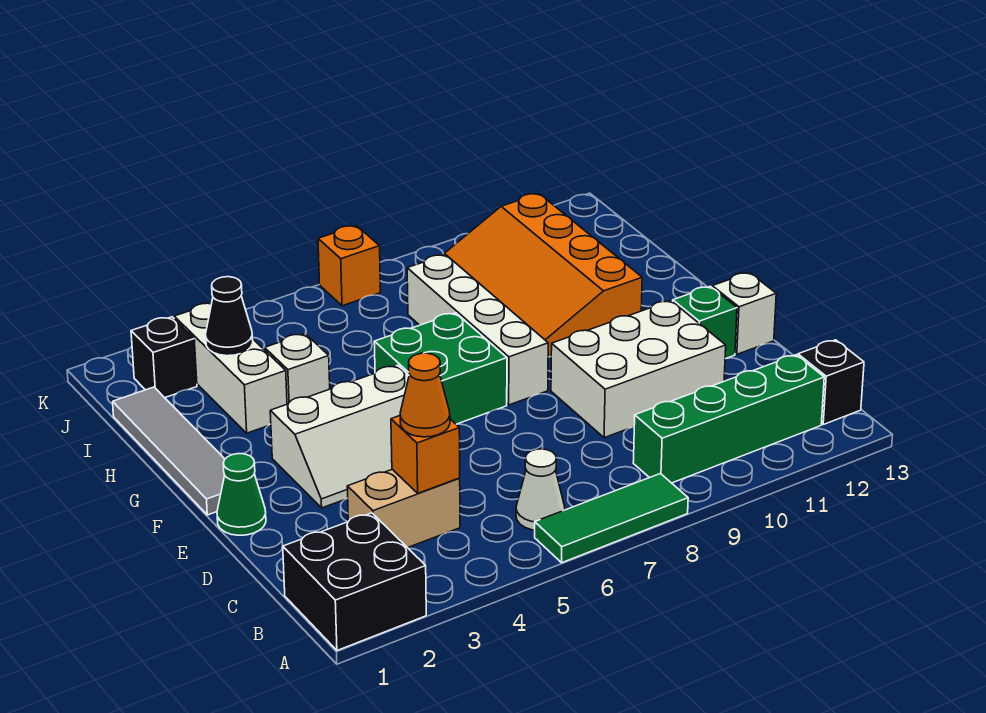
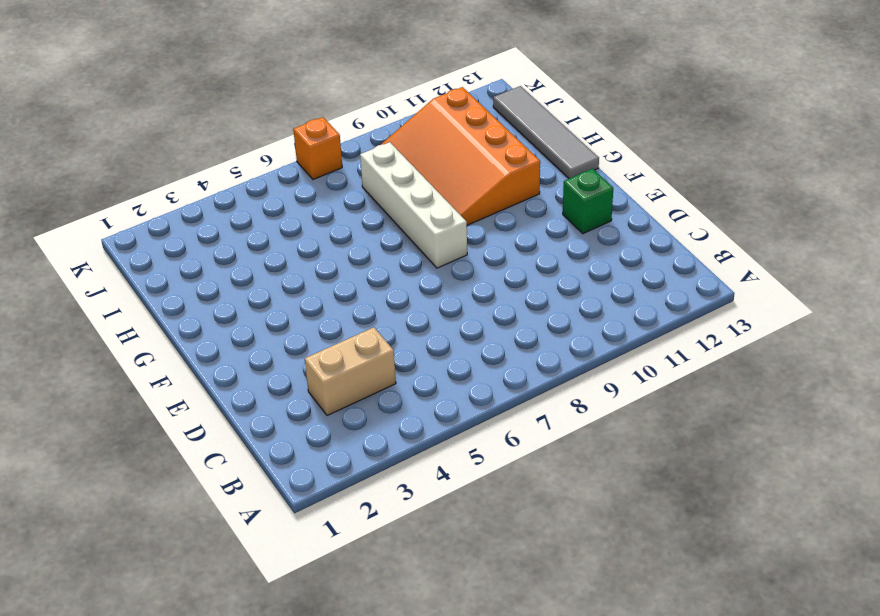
grey tile G13:J13 level 1 -> grey tile F1:I1 level 1
none -> black brick A1:B2 level 1
none -> green tile A6:A8 level 1
none -> white cone B6 level 1

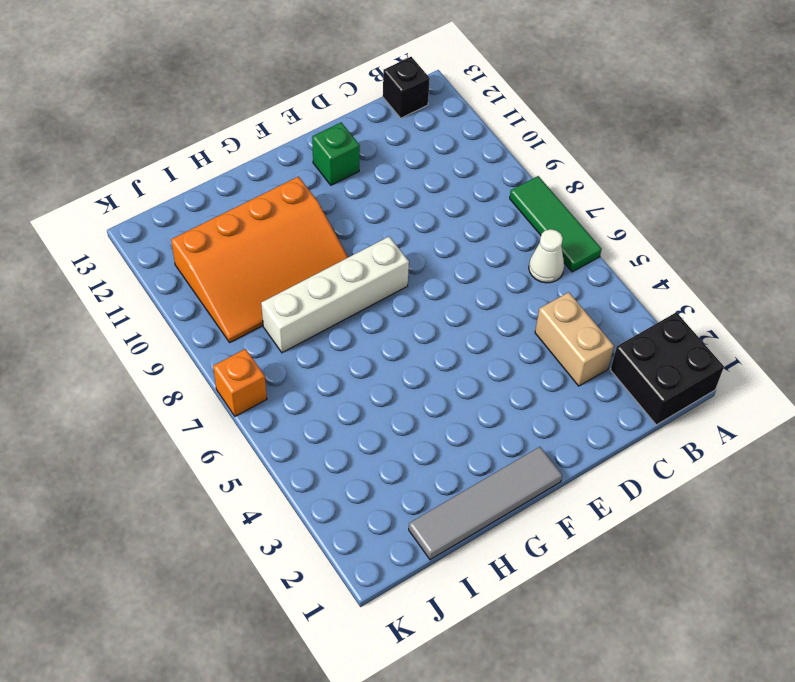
none -> green brick B9:B12 level 1
none -> white brick D9:E11 level 1
none -> green cone E1 level 1

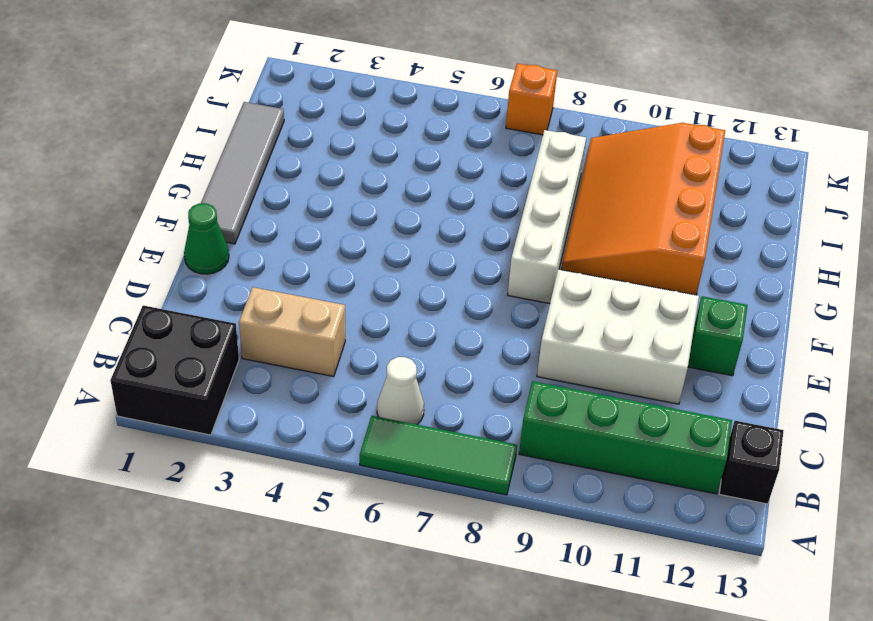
none -> white slope E3:F5 level 1 top F
none -> white brick E13 level 1
none -> green brick F6:G7 level 1

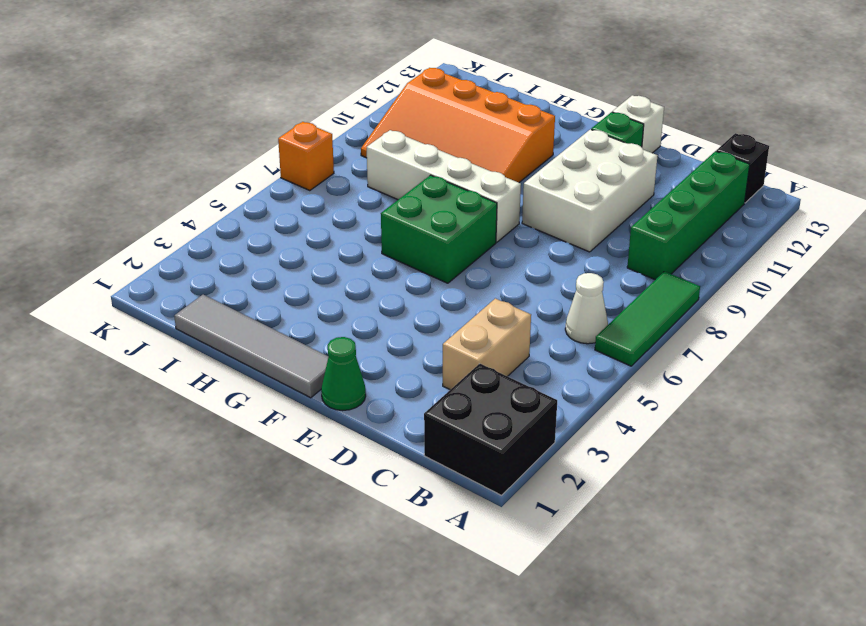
none -> white slope E3:F5 level 1 top F
none -> white brick H3:J3 level 1
none -> white brick H4 level 1

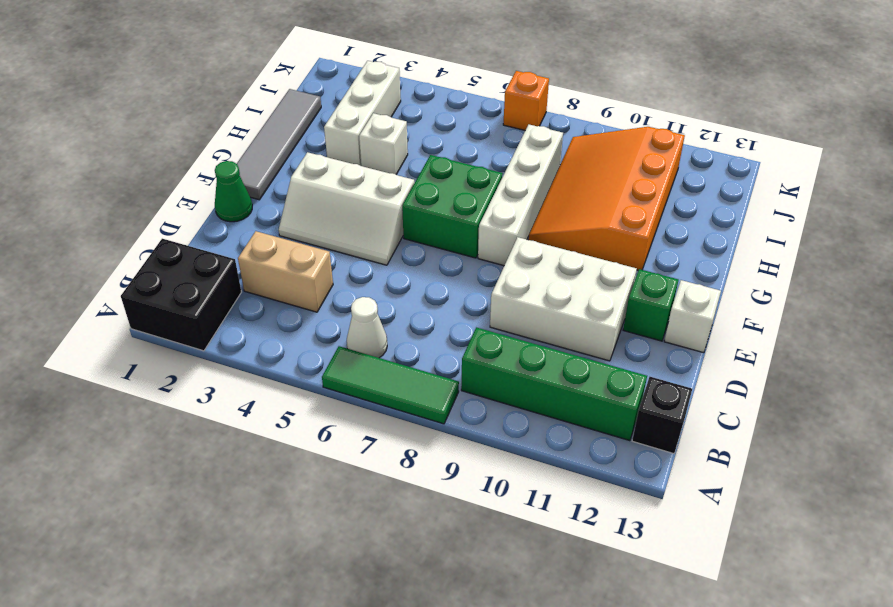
none -> black brick J2 level 1
none -> orange brick C4 level 2
none -> black cone I3 level 2

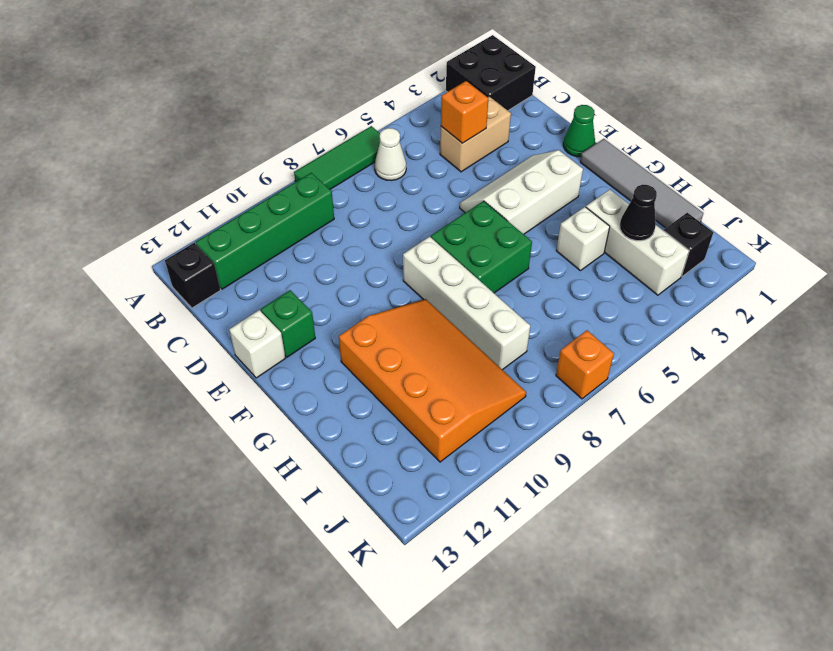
none -> white brick D9:E11 level 1
none -> orange cone C4 level 3

